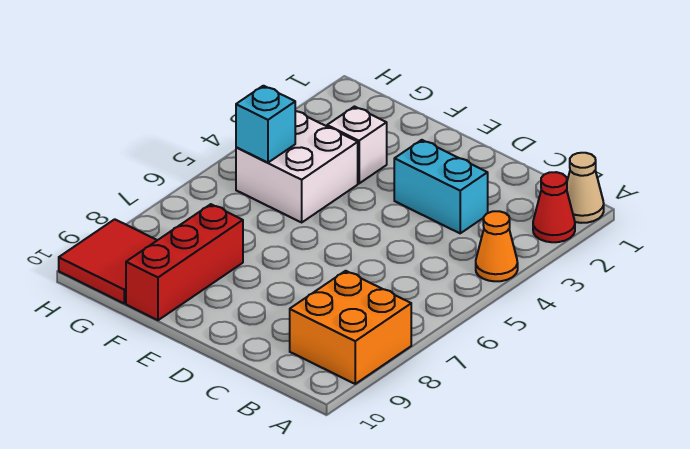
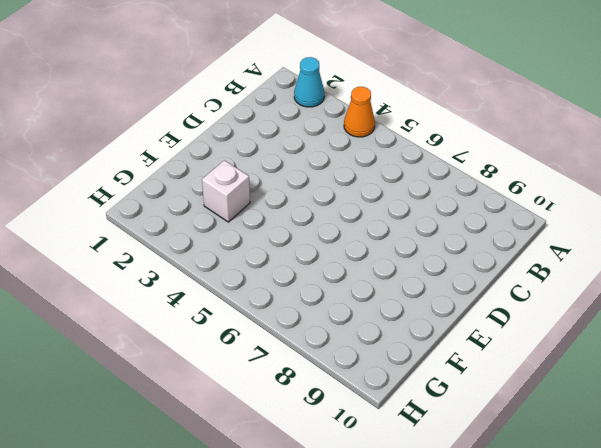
cyan cone A2 level 1 -> red cone A2 level 1
none -> tan cone A1 level 1
none -> orange brick A8:B9 level 1

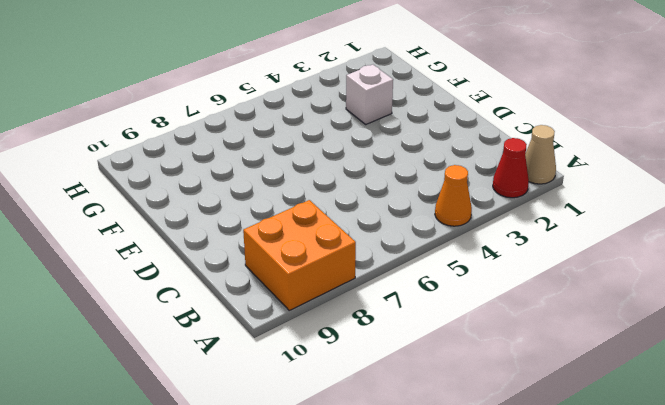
none -> cyan brick C3:D3 level 1
none -> white brick F4:G5 level 1

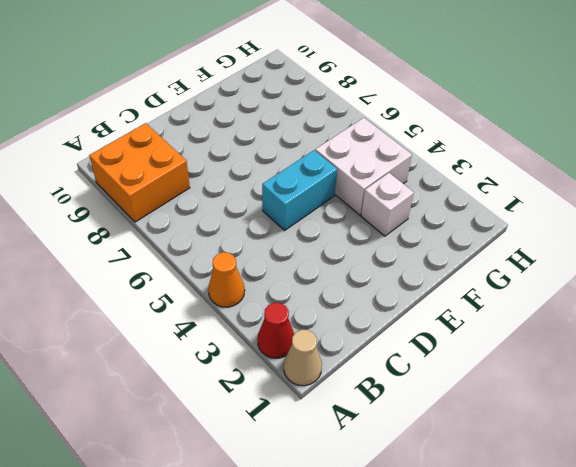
cyan brick D5:E5 level 1 -> cyan brick C3:D3 level 1
none -> red brick F8:F10 level 1
none -> red tile G9:H10 level 1

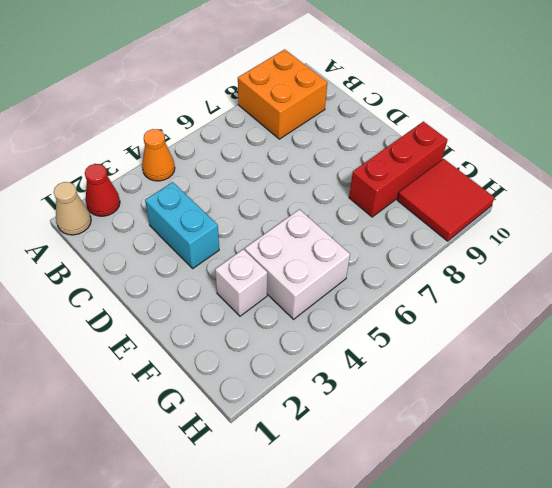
none -> cyan brick G5 level 2

